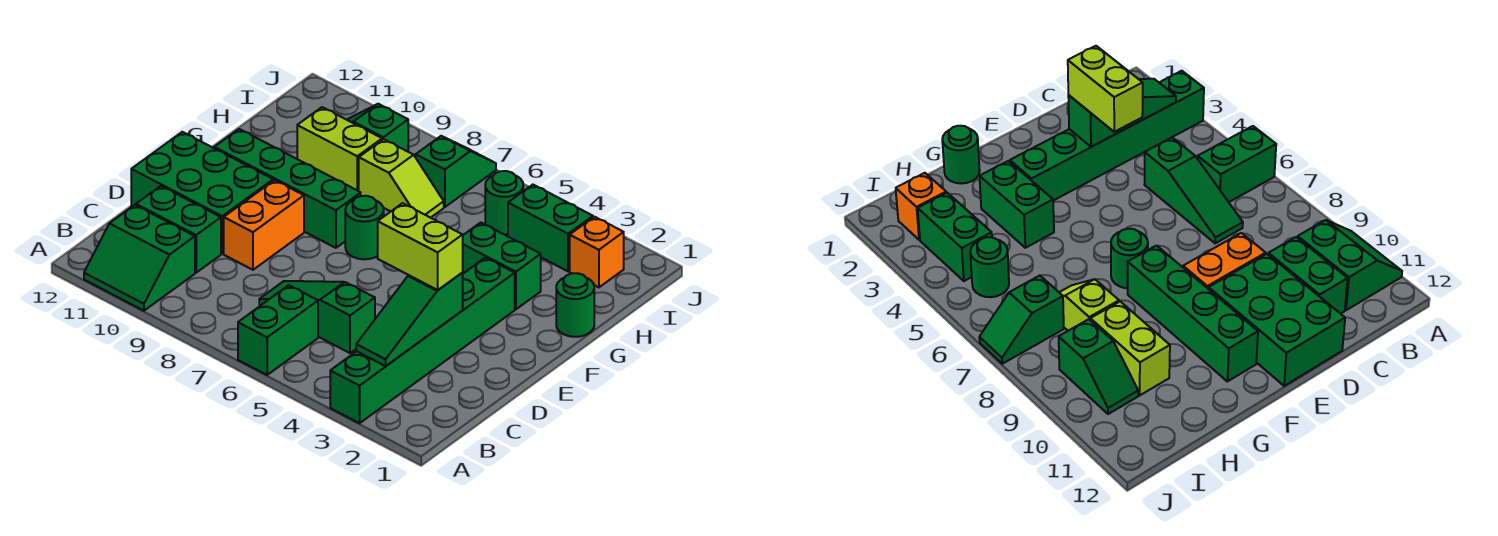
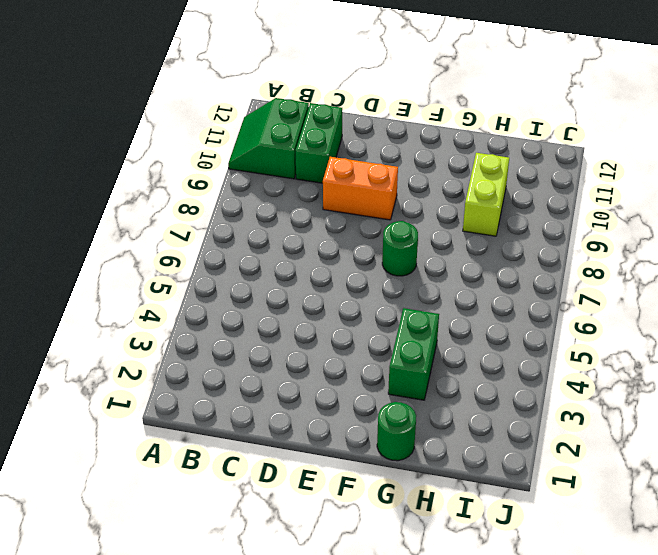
none -> green brick A3:F3 level 1
none -> green brick A6:B6 level 1
none -> green slope C5:C7 level 1 top 5

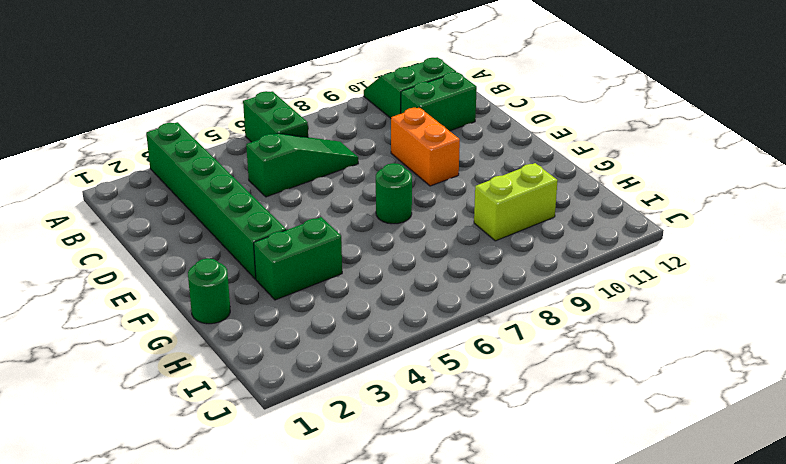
none -> green brick D10:E12 level 1
none -> green brick F8:F11 level 1
none -> lime slope H7:H8 level 1 top 8

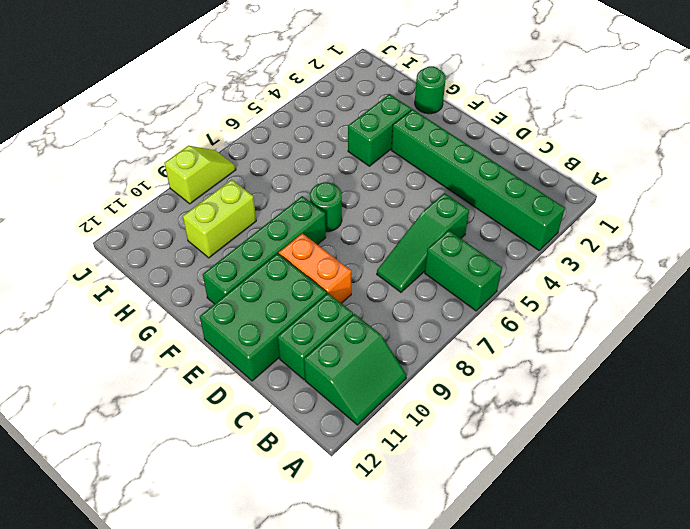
lime slope J8:J9 level 1 top 9 -> lime slope H7:H8 level 1 top 8
none -> orange brick I2 level 1
none -> green brick I3:I4 level 1
none -> green round brick I5 level 1

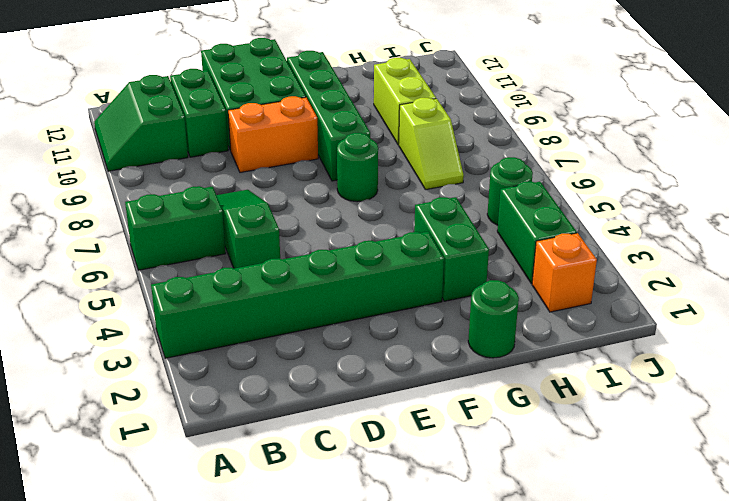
none -> green slope I7:J7 level 1 top I
none -> green slope I9:I10 level 1 top 9
none -> green slope B3:D3 level 2 top D

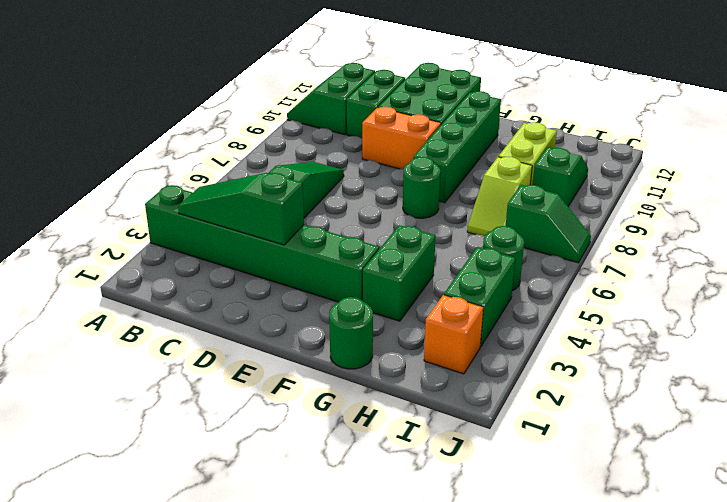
none -> green brick A6:B6 level 1
none -> lime brick D3:D4 level 3

